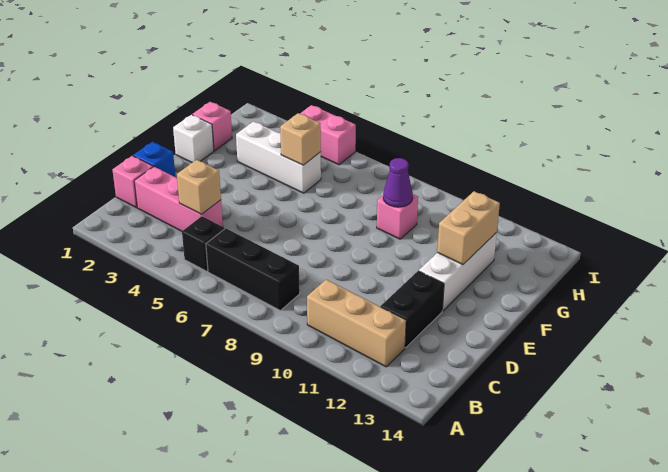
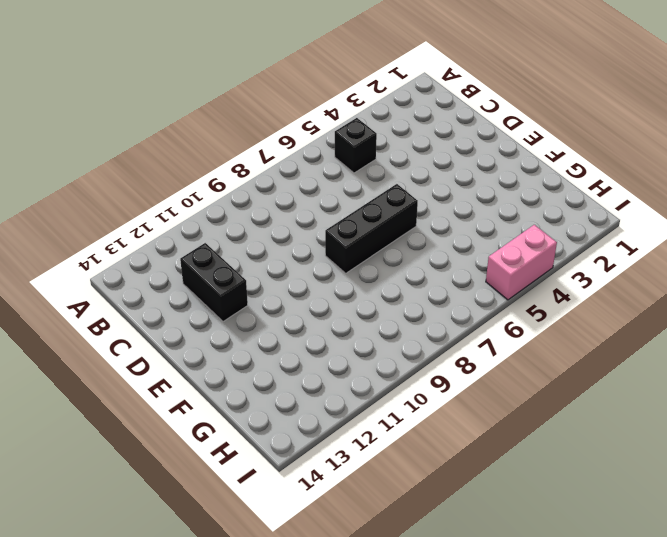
black brick E6:E8 level 1 -> black brick B6:B8 level 1
none -> tan brick B10:B12 level 1
none -> pink brick C1 level 1
none -> pink brick C2:C4 level 1

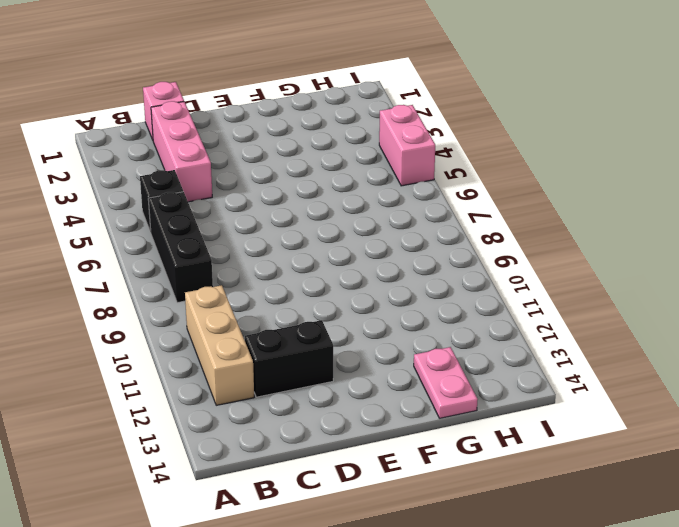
pink plate G13:G14 level 1 -> none
none -> blue brick D1 level 1
none -> white brick E12:G12 level 1
none -> white brick F1 level 1

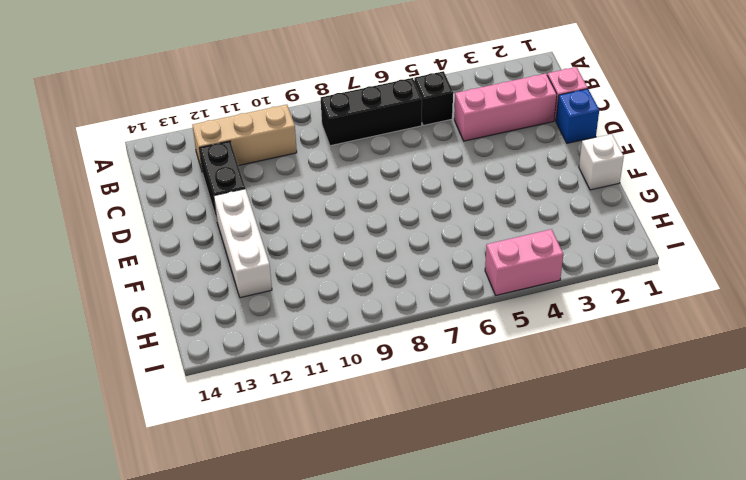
none -> pink brick G1 level 1
none -> white brick G3:G5 level 1
none -> pink brick G9 level 1

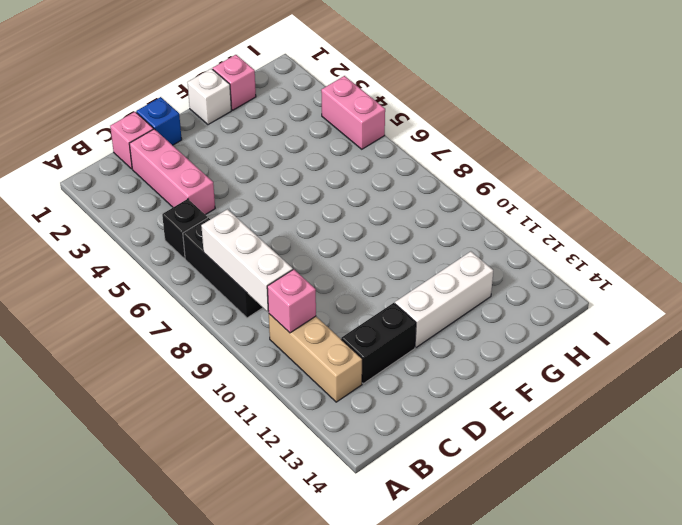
white brick B7:B9 level 2 -> white brick G3:G5 level 1
pink brick B10 level 2 -> pink brick G9 level 1
none -> tan brick C4 level 2
none -> tan brick F12:G12 level 2
none -> tan brick G5 level 2

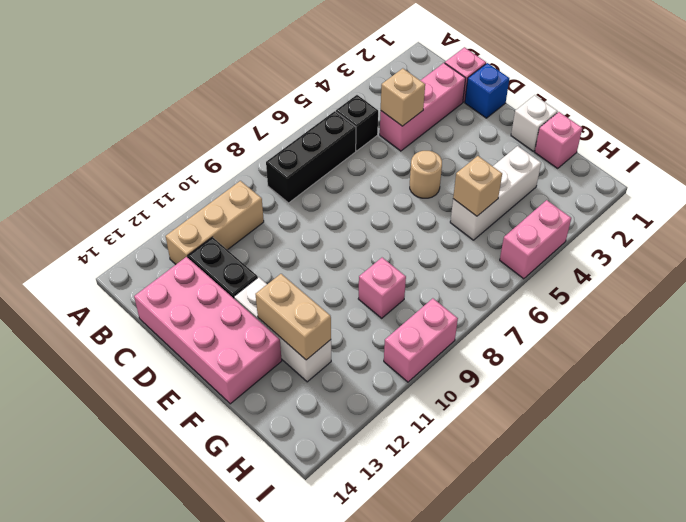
pink brick C13:F14 level 1 -> none
tan round brick E5 level 1 -> none
pink brick I9:I10 level 1 -> none
none -> purple cone G9 level 2

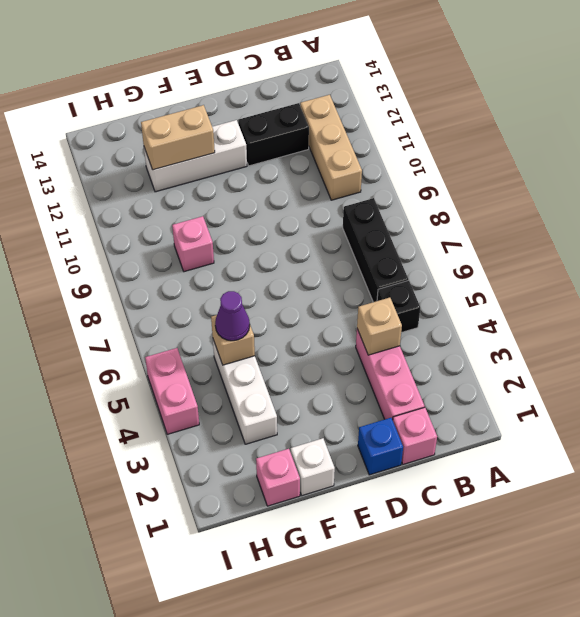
purple cone G5 level 3 -> purple cone G9 level 2

